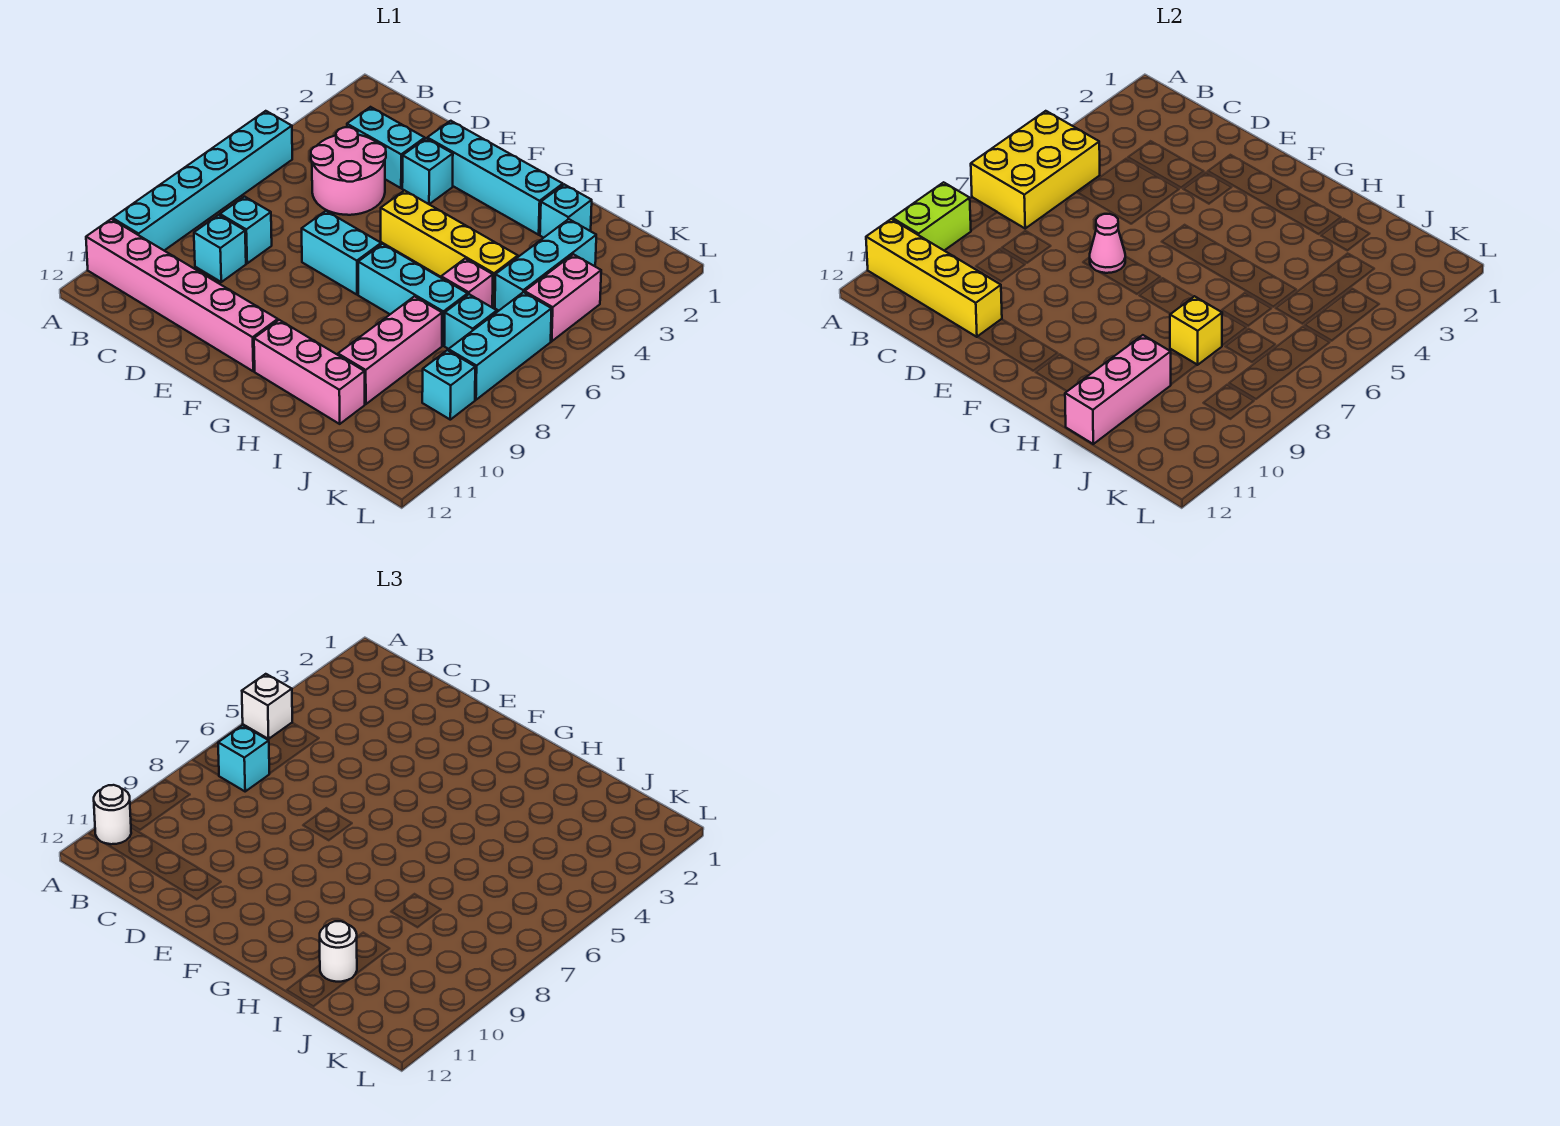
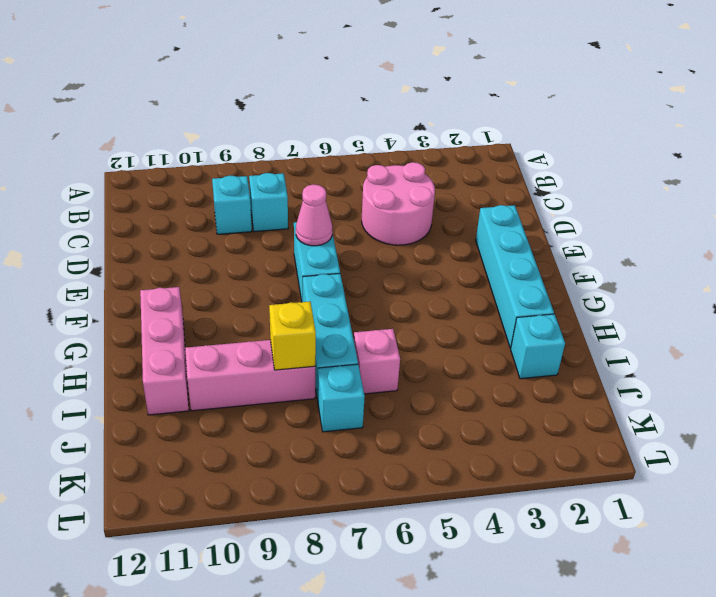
none -> cyan brick A5:A10 level 1
none -> pink brick A11:F11 level 1
none -> cyan brick C3:D3 level 1
none -> cyan brick E3 level 1

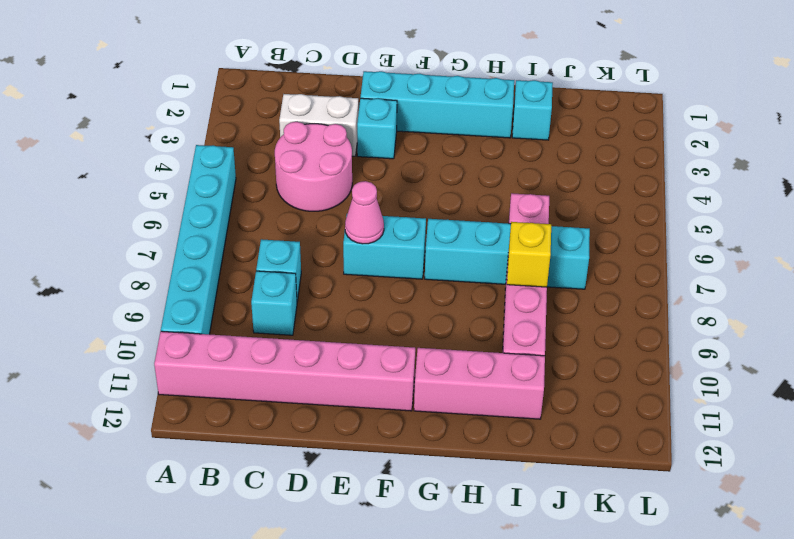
white brick C3:D3 level 1 -> cyan brick C3:D3 level 1
none -> yellow brick F5:I5 level 1
none -> cyan brick J3:J5 level 1
none -> pink brick K4:K5 level 1
none -> cyan brick K6:K8 level 1

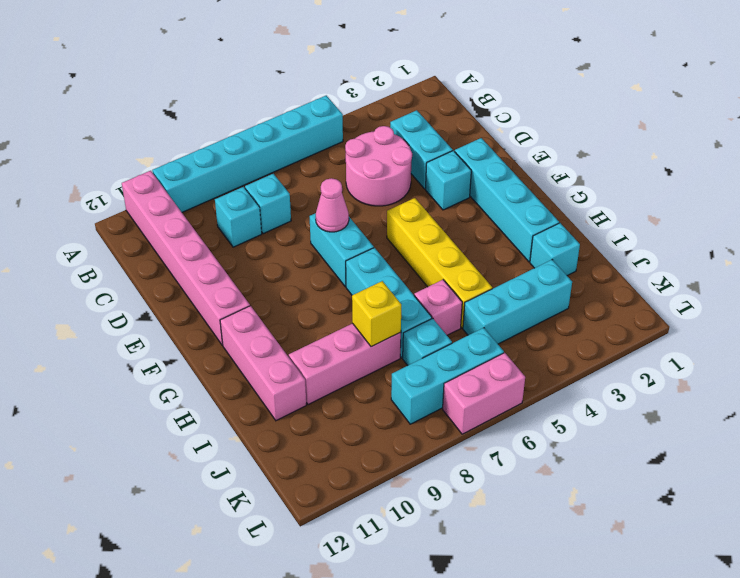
pink brick L6:L7 level 1 -> pink brick K4:K5 level 1
none -> cyan brick K9 level 1
none -> yellow brick A5:B7 level 2
none -> lime brick A9:A10 level 2
none -> yellow brick A11:D11 level 2

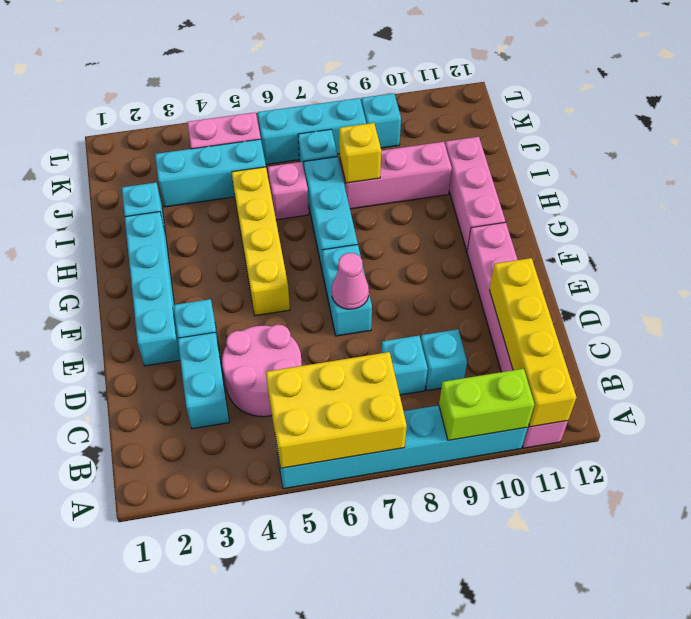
none -> pink brick I10:I12 level 2
none -> white brick A5 level 3
none -> white round brick A11 level 3
none -> cyan brick B7 level 3

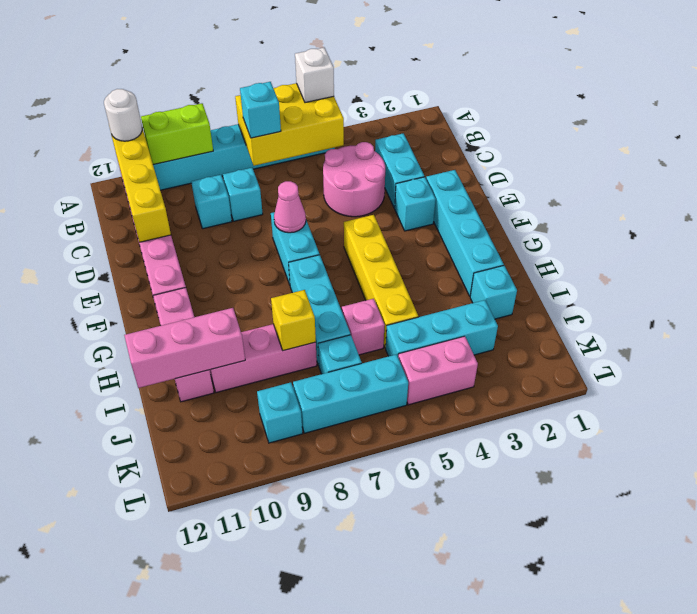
none -> white round brick I11 level 3

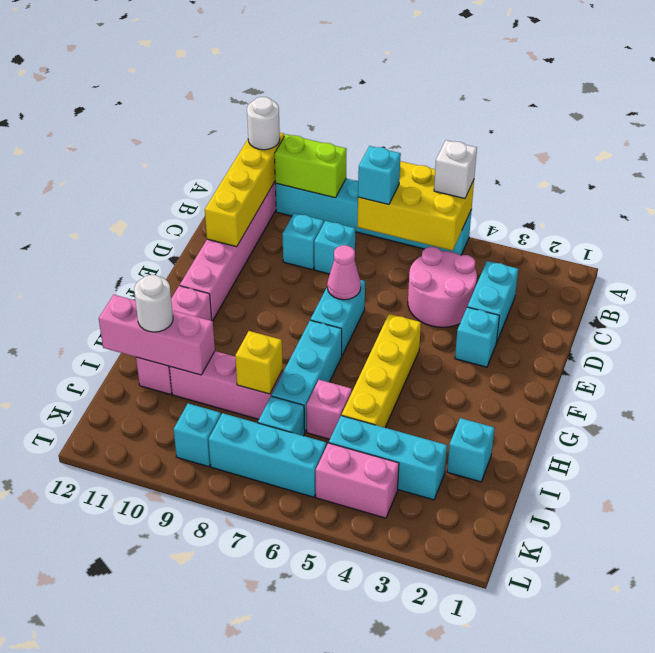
none -> cyan brick E2:H2 level 1

